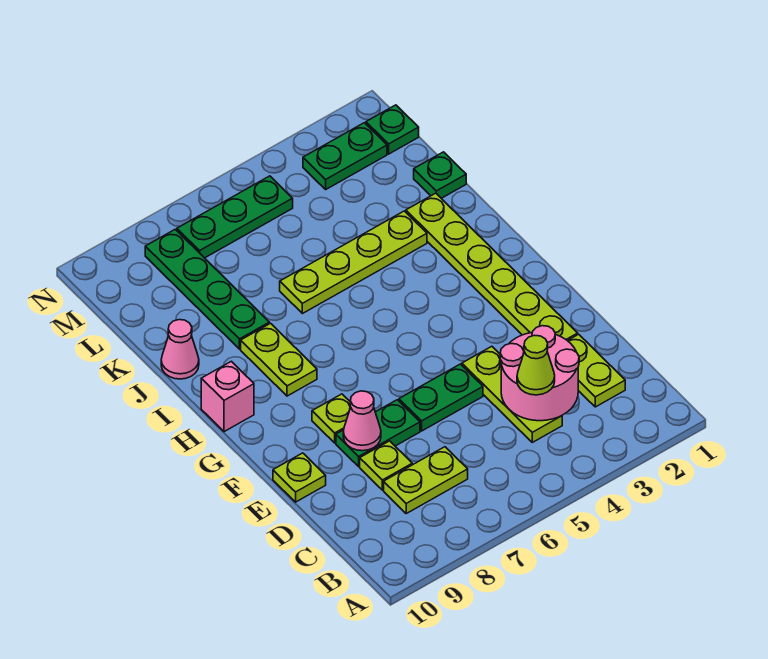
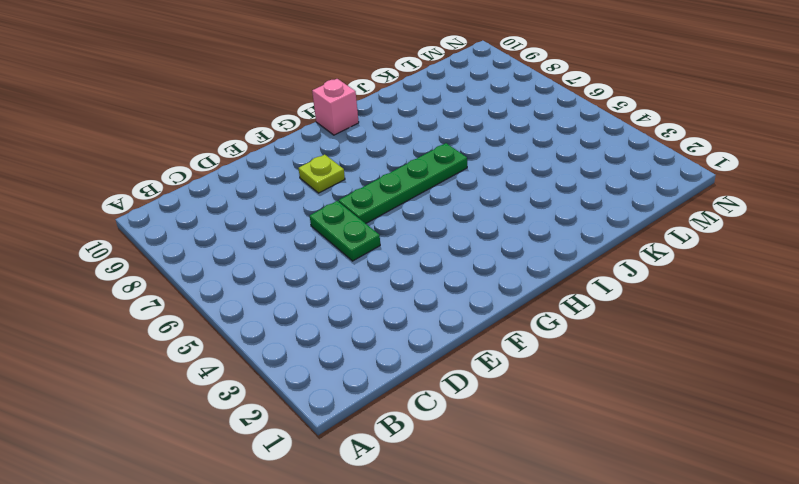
green plate F6:I6 level 1 -> green plate J8:M8 level 1
none -> lime plate C2:D2 level 1
none -> lime plate C4:E4 level 1
none -> lime plate C7:C8 level 1

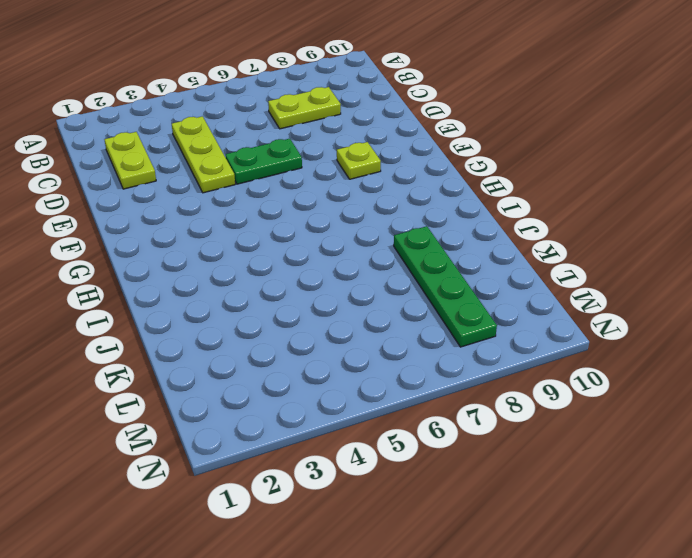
none -> lime plate D8 level 1
none -> lime plate E2:J2 level 1
none -> green plate E7:E8 level 1

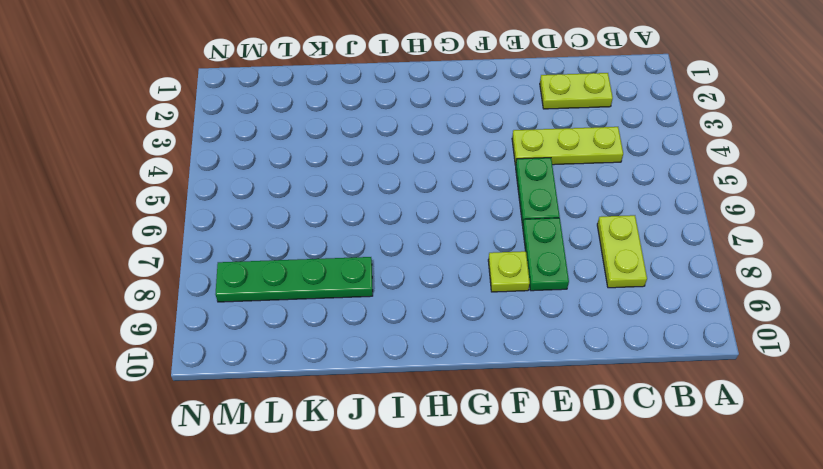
none -> lime plate D8 level 1
none -> lime plate E2:J2 level 1
none -> lime plate E10 level 1

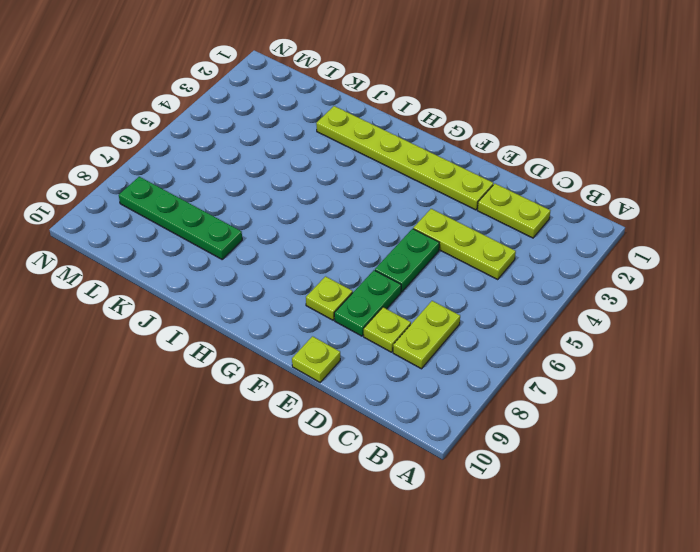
none -> lime plate H8:I8 level 1
none -> pink brick H10 level 1
none -> lime plate J3:J6 level 1

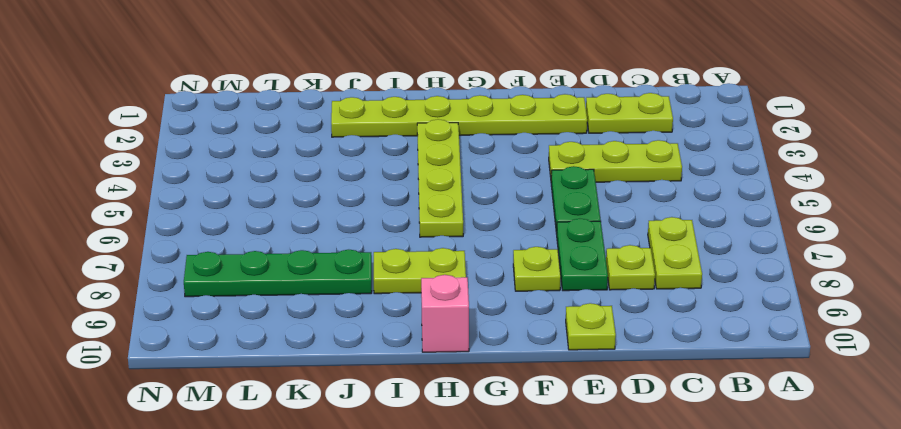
lime plate H3:H6 level 1 -> lime plate J3:J6 level 1
none -> pink cone J10 level 1
none -> green plate K1 level 1
none -> green plate M1 level 1

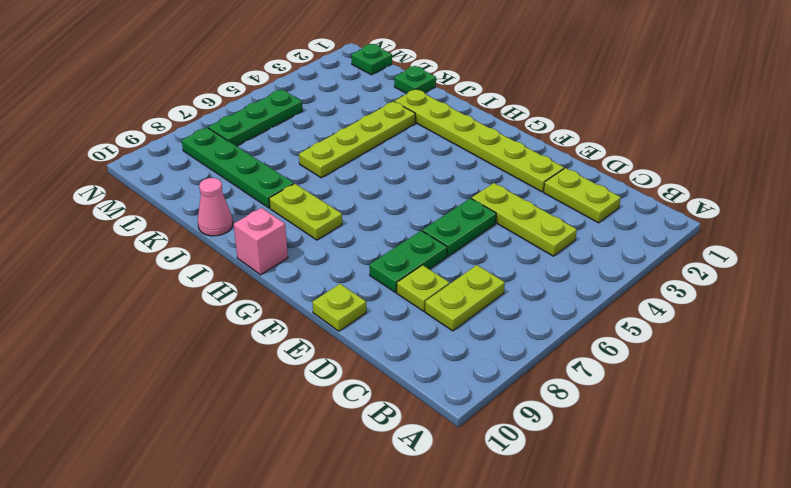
none -> lime plate F8 level 1
none -> green plate M2:M3 level 1
none -> pink round brick C3:D4 level 2

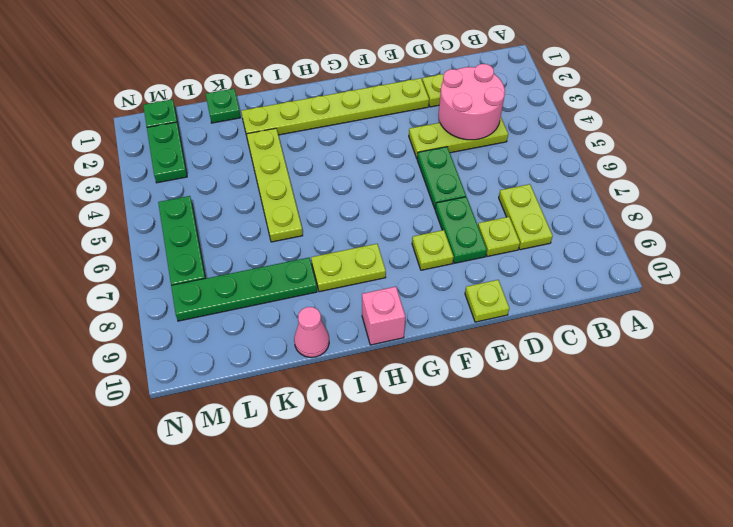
none -> pink cone E8 level 2
none -> lime cone C4 level 3

